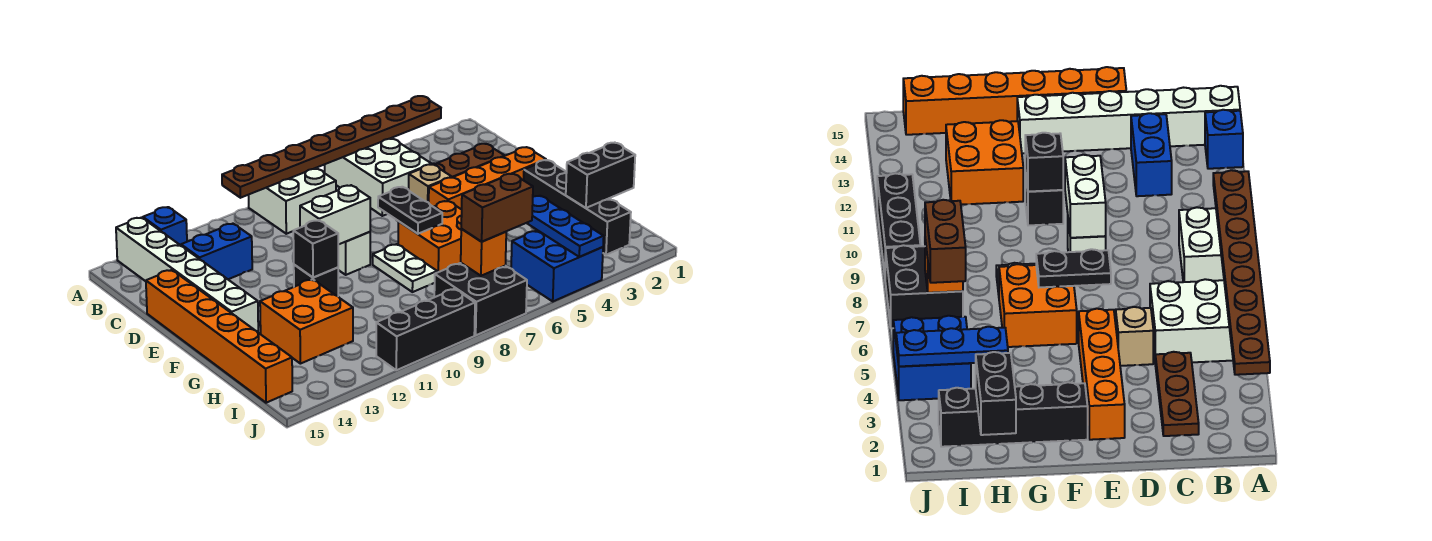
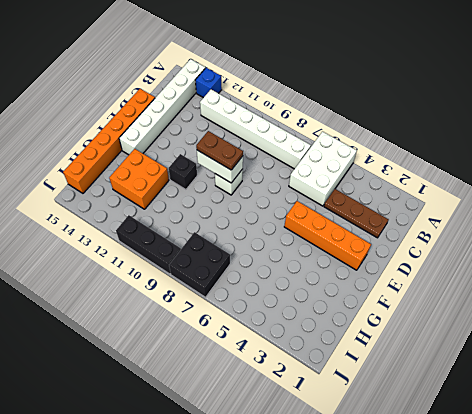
white brick B7:B12 level 1 -> white brick A8:B9 level 1
brown plate E9:E10 level 3 -> none
none -> blue brick C12:C13 level 1
none -> tan brick D5 level 1
none -> black brick F2:I2 level 1

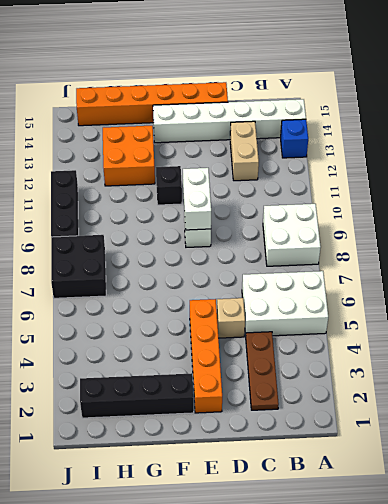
tan brick C12:C13 level 1 -> blue brick C12:C13 level 1
none -> orange brick F6:G7 level 1
none -> white plate F8:G8 level 1
none -> blue brick I4:J5 level 1

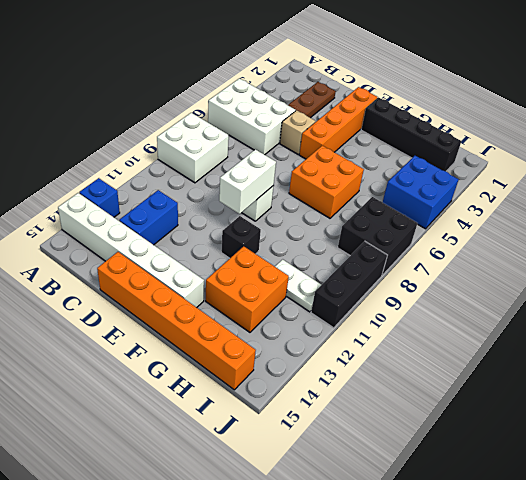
white plate H11:I11 level 1 -> white plate F8:G8 level 1
none -> brown plate A3:A10 level 2
none -> black plate E7:F7 level 2
none -> black brick F11 level 2

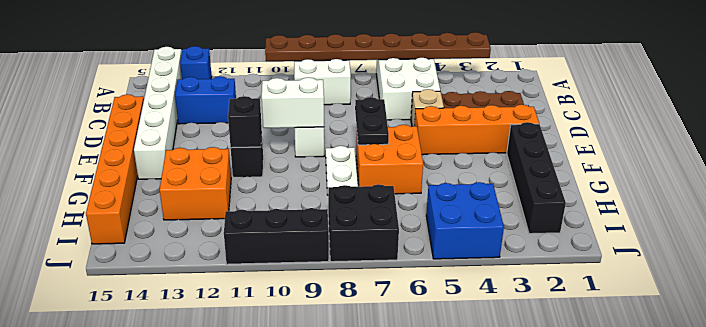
none -> black brick H1:H2 level 2
none -> blue plate H4:J4 level 2
none -> orange brick I7 level 2

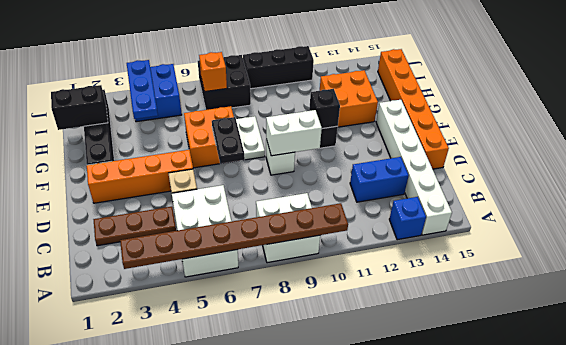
none -> brown brick I6:I7 level 3

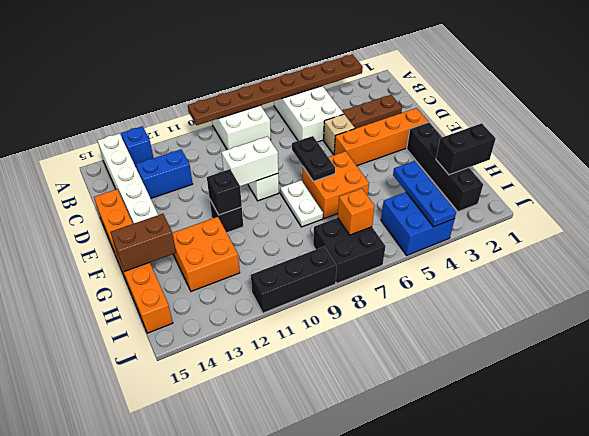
brown brick G14:G15 level 2 -> brown brick I6:I7 level 3

